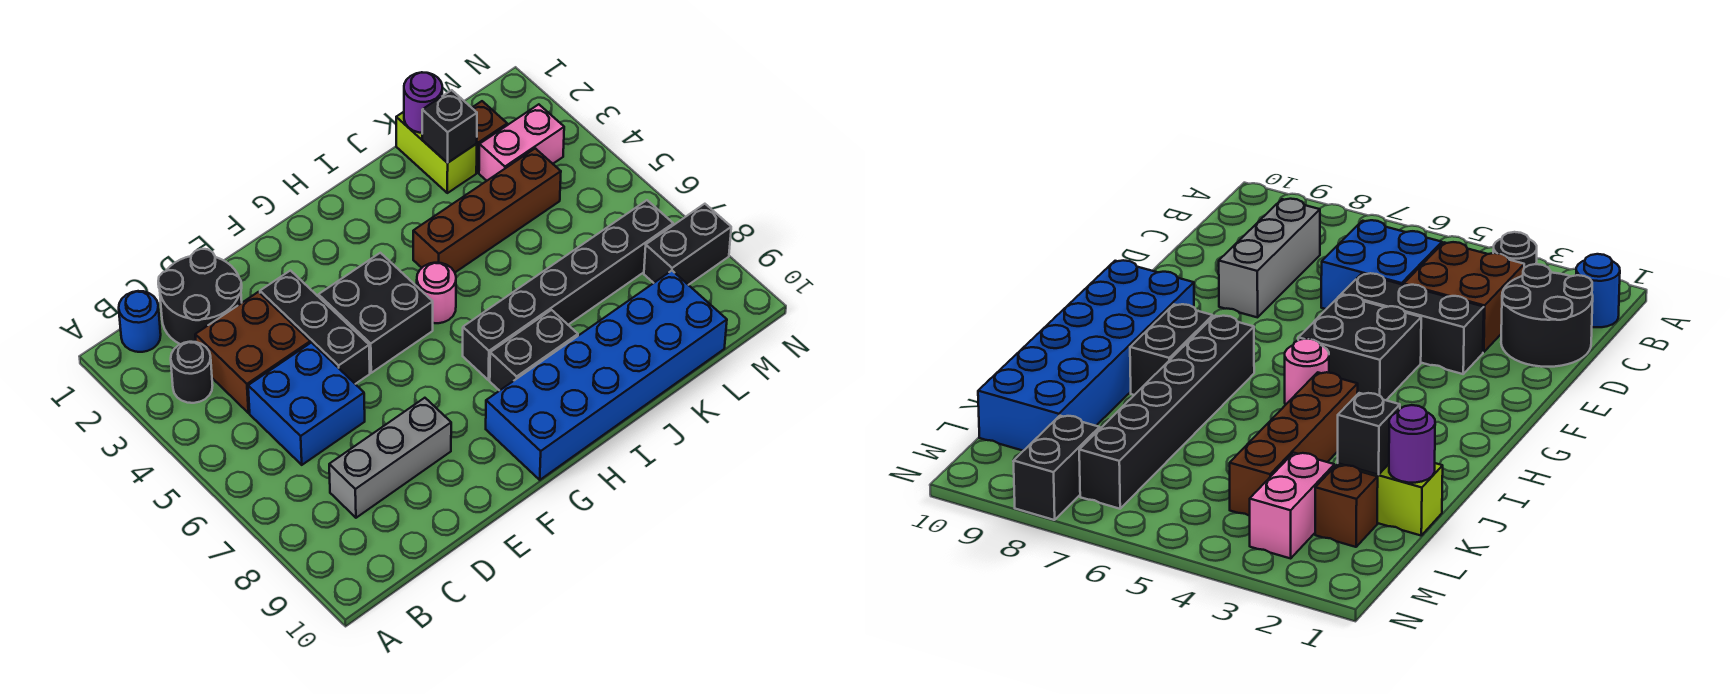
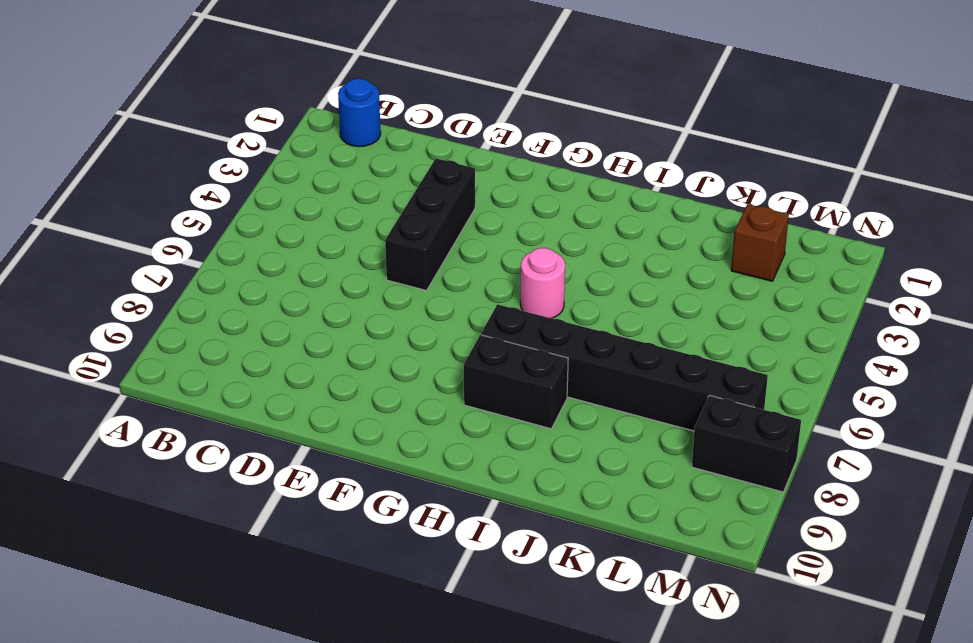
none -> black round brick B3 level 1
none -> black round brick C1:D2 level 1
none -> brown brick C3:D4 level 1

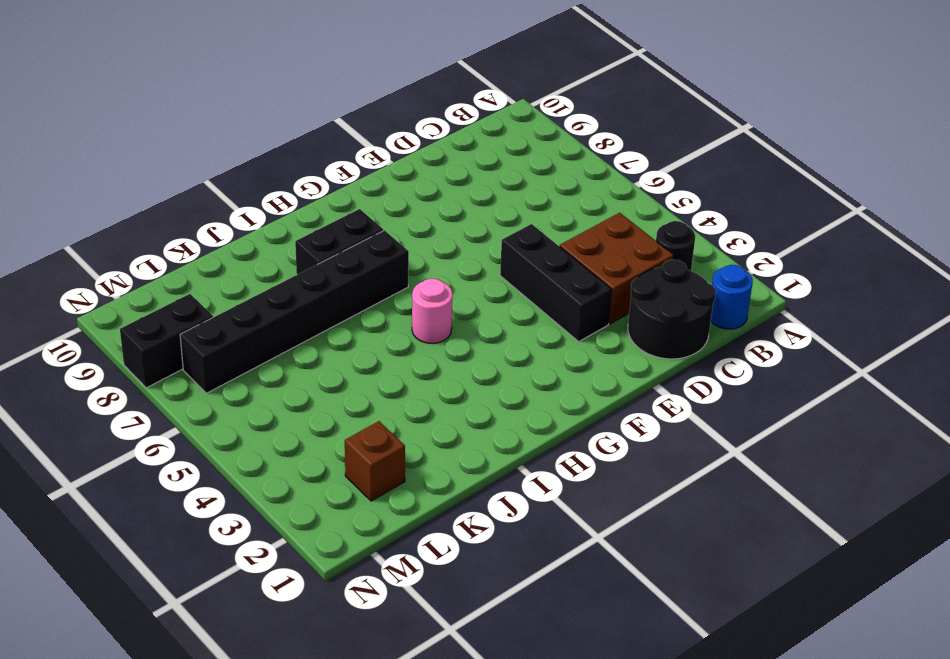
none -> blue brick C5:D6 level 1
none -> grey brick C8:E8 level 1
none -> black brick F4:G5 level 1

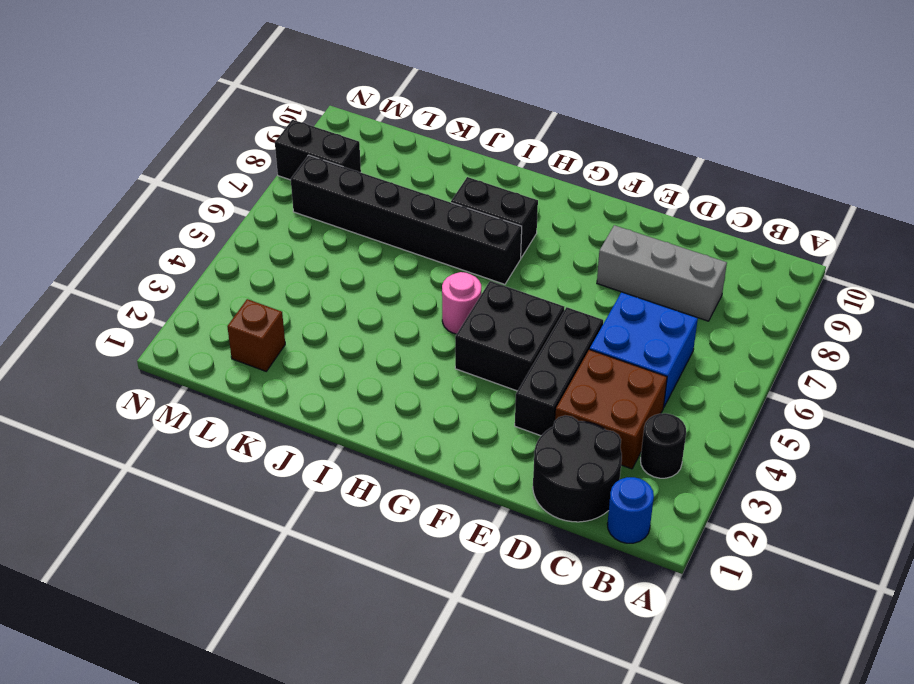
none -> blue brick G9:L10 level 1
none -> brown brick I4:L4 level 1
none -> lime brick K1:K2 level 1

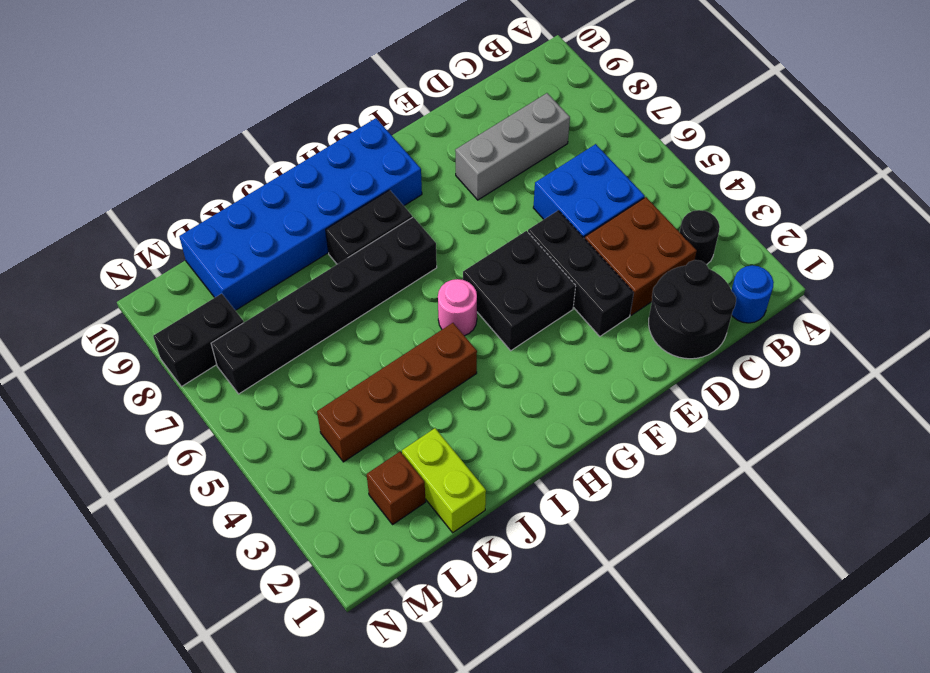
none -> pink brick L3:M3 level 1
none -> purple round brick K1 level 2
none -> black brick K2 level 2

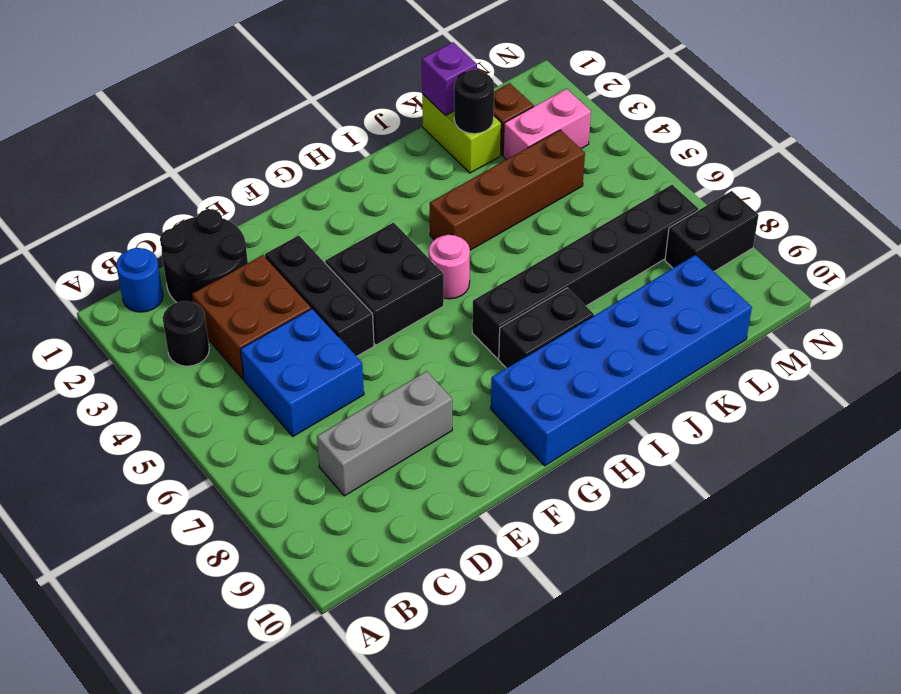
purple brick K1 level 2 -> purple round brick K1 level 2
black round brick K2 level 2 -> black brick K2 level 2

